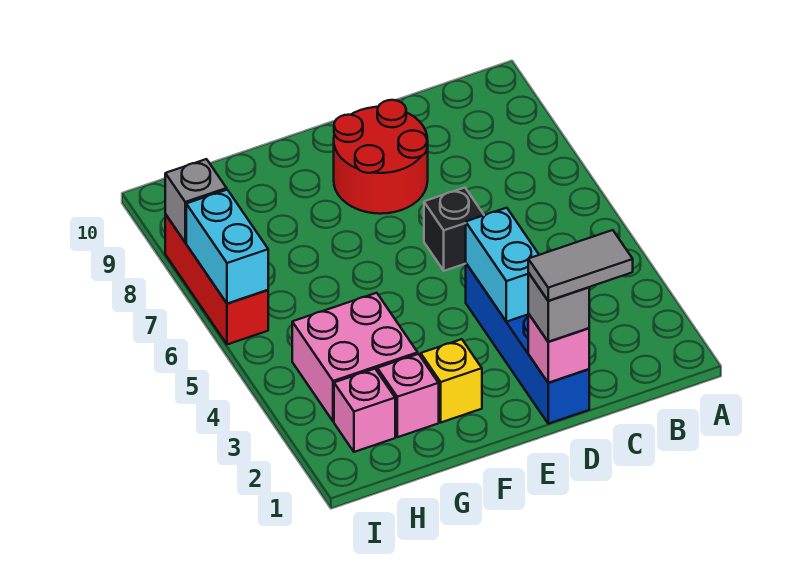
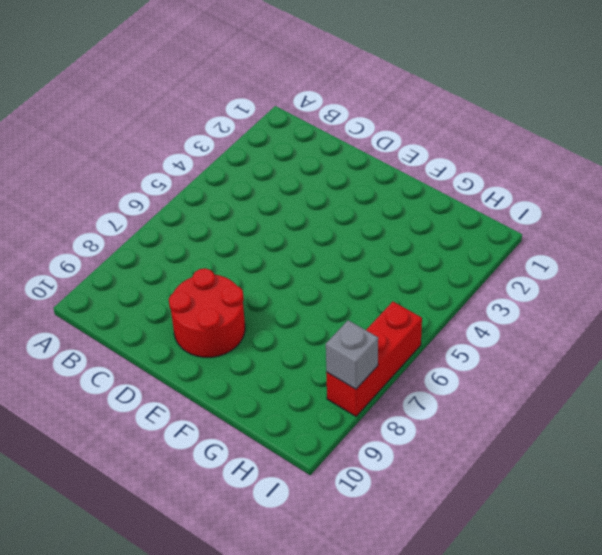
none -> blue brick D1:D4 level 1
none -> black brick D6 level 1
none -> yellow brick F2 level 1

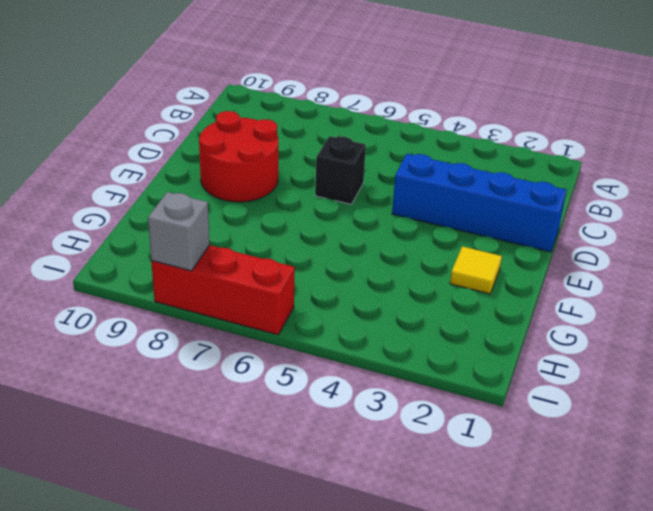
yellow tile F2 level 1 -> yellow brick F2 level 1
none -> pink brick G2 level 1
none -> pink brick G3:H4 level 1
none -> pink brick H2 level 1

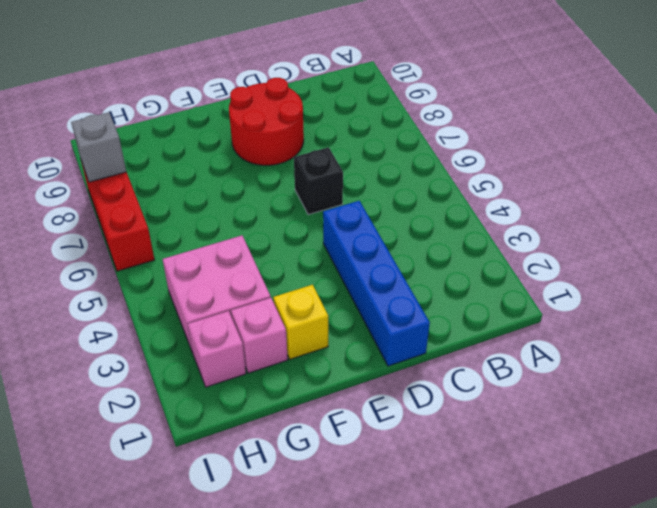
none -> pink brick D1 level 2
none -> cyan brick D3:D4 level 2
none -> cyan brick I6:I7 level 2

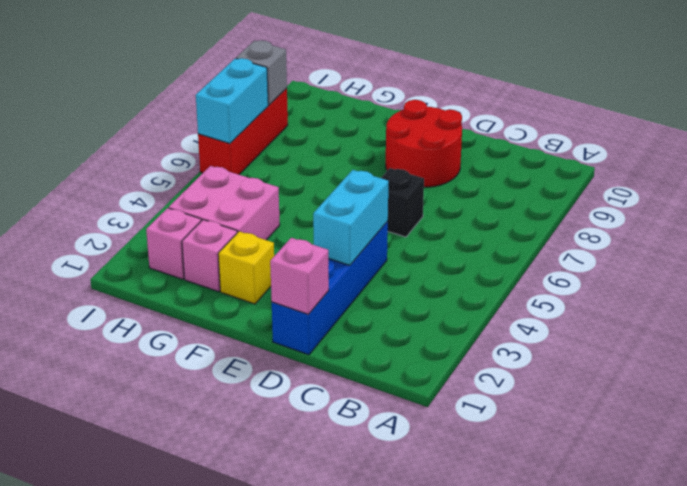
none -> grey brick D1 level 3
none -> grey tile C1:D1 level 4

